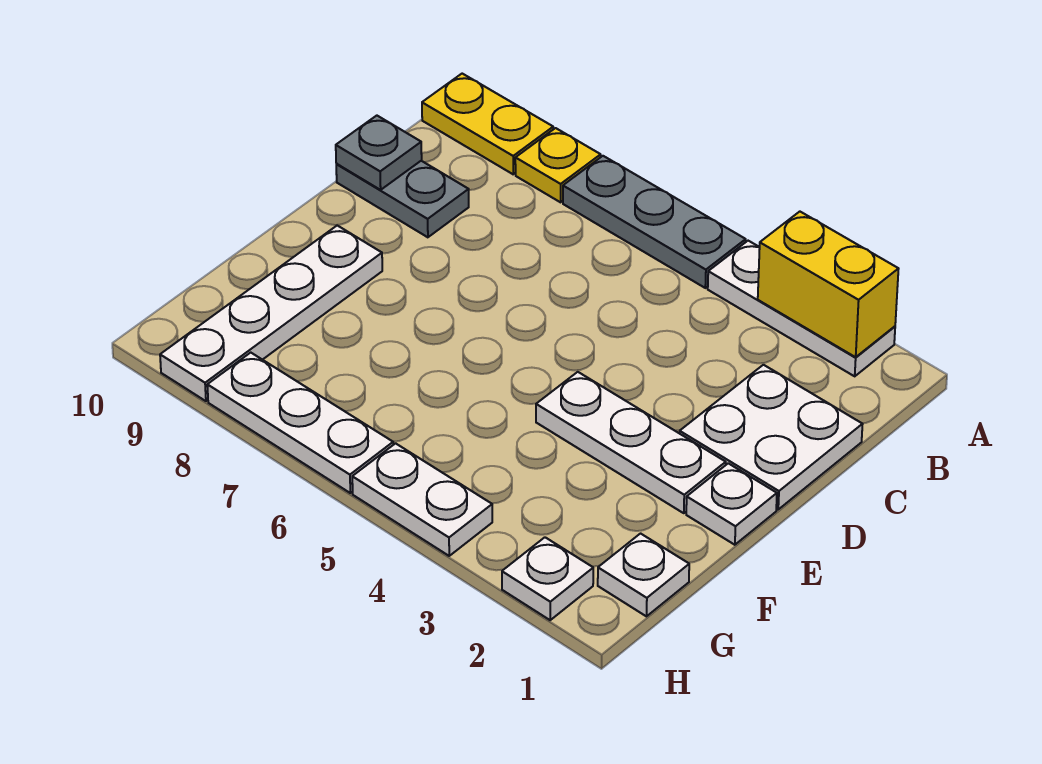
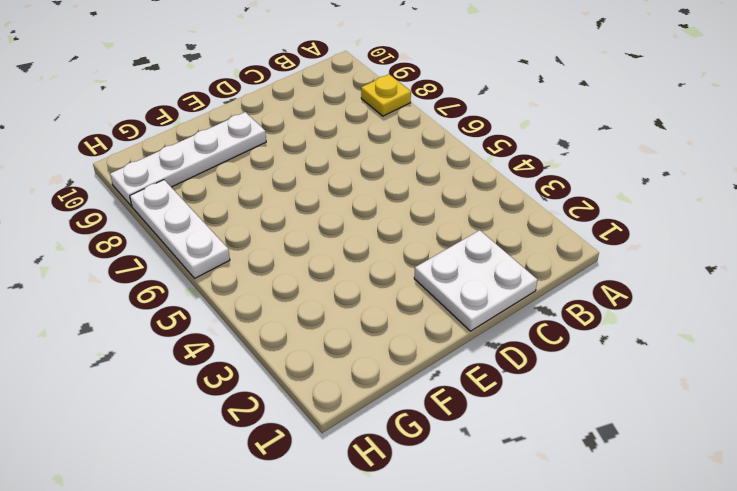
none -> white plate A2:A4 level 1
none -> grey plate A5:A7 level 1
none -> yellow plate A9:A10 level 1

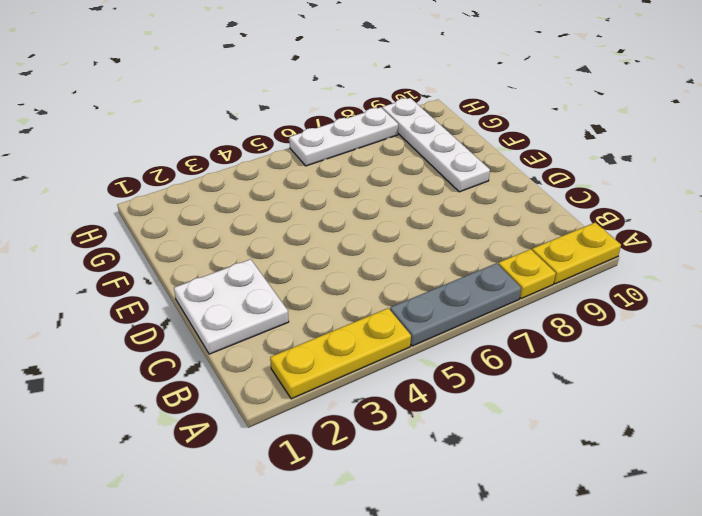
yellow plate A2:A4 level 1 -> white plate A2:A4 level 1
none -> grey plate C9:C10 level 1
none -> white plate E1 level 1
none -> white plate E2:E4 level 1

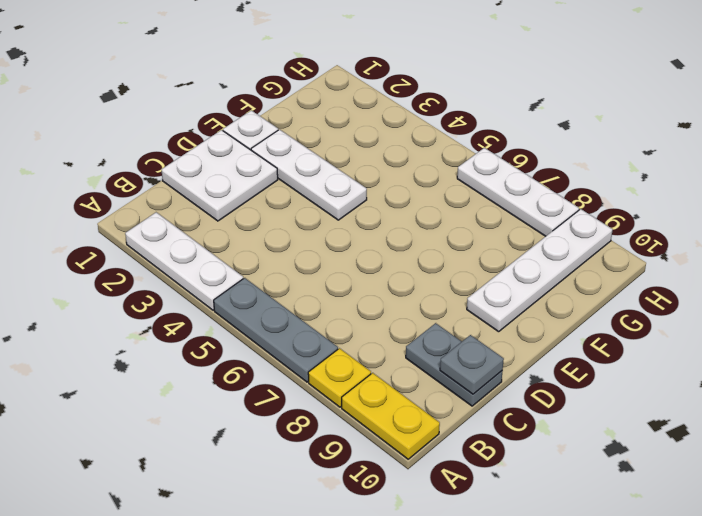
none -> white plate G1 level 1
none -> white plate H2 level 1
none -> white plate H4:H5 level 1

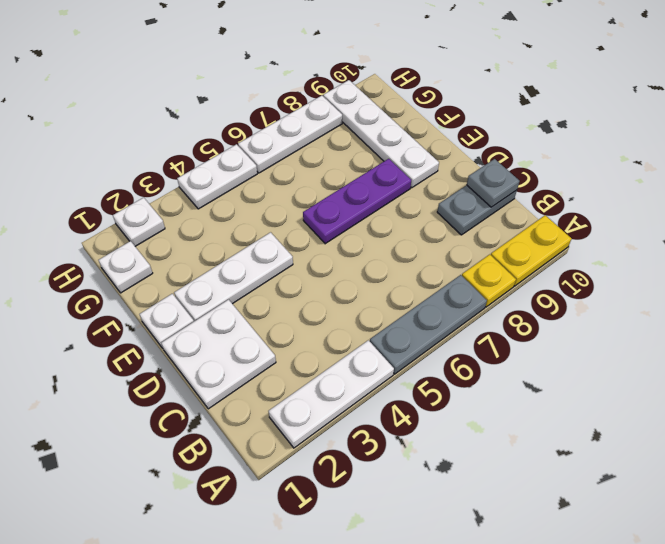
purple plate E6:E8 level 1 -> none
none -> yellow brick A2:A3 level 2

